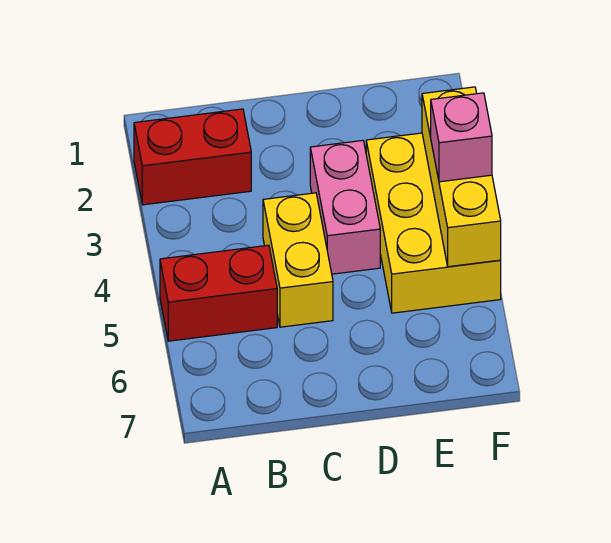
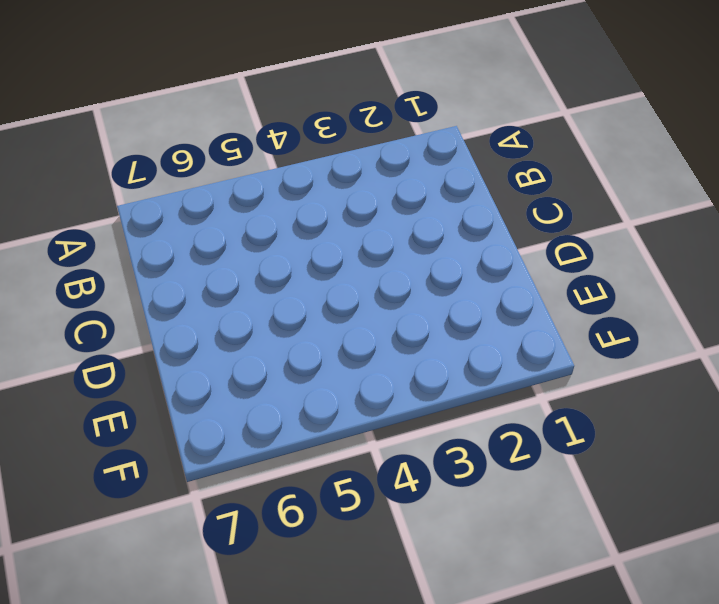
none -> red brick A2:B2 level 1
none -> red brick A5:B5 level 1

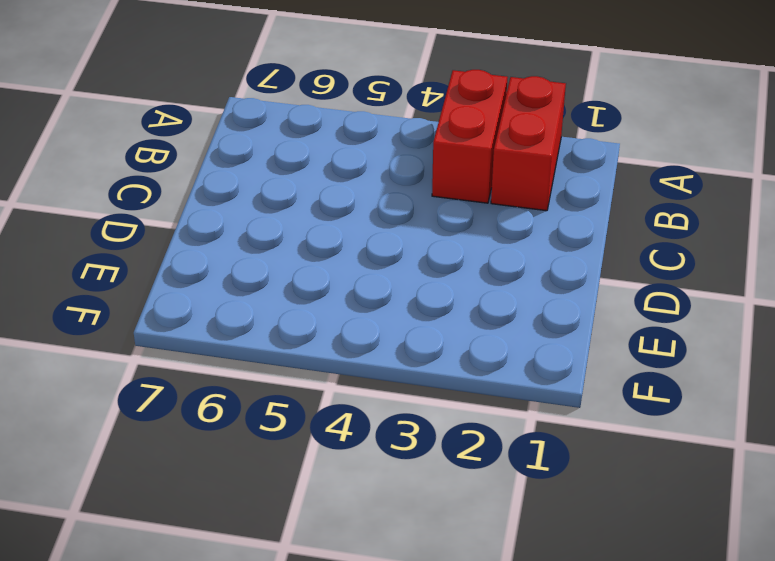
red brick A3:B3 level 1 -> red brick A5:B5 level 1
none -> yellow brick C4:C5 level 1
none -> pink brick D3:D4 level 1

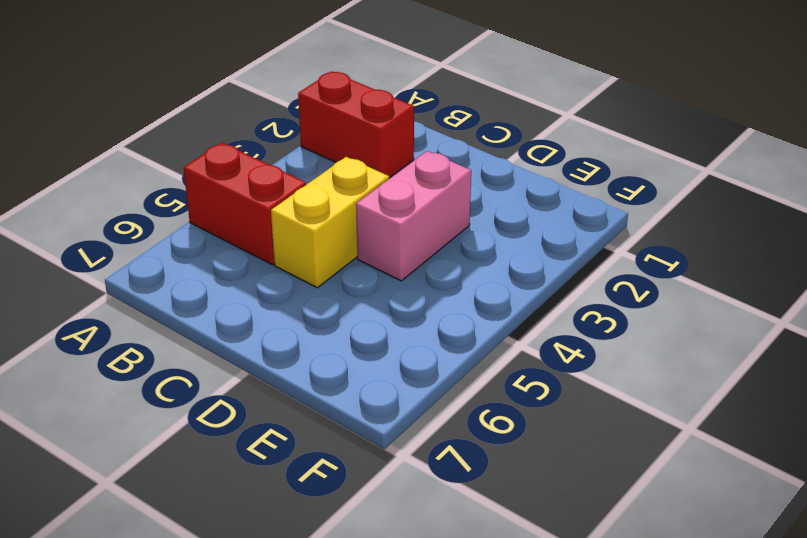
none -> yellow brick E3:F5 level 1
none -> yellow brick F3:F5 level 2

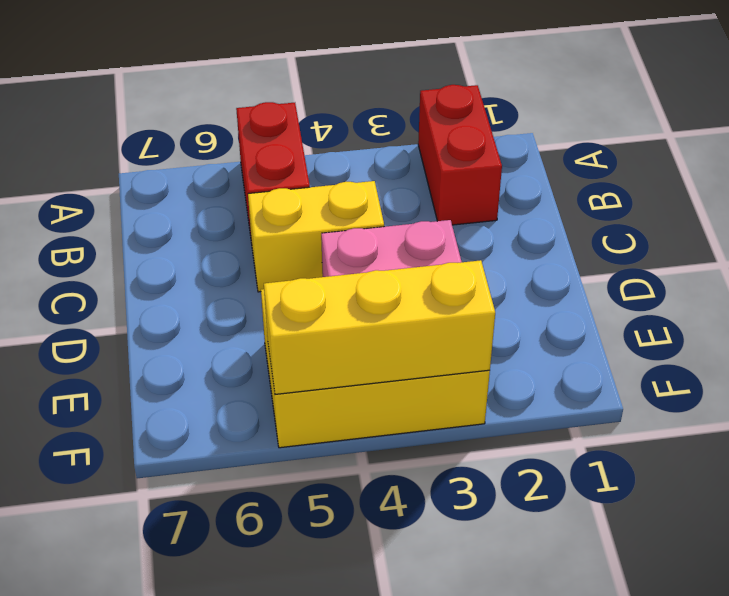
none -> pink brick F4 level 3

